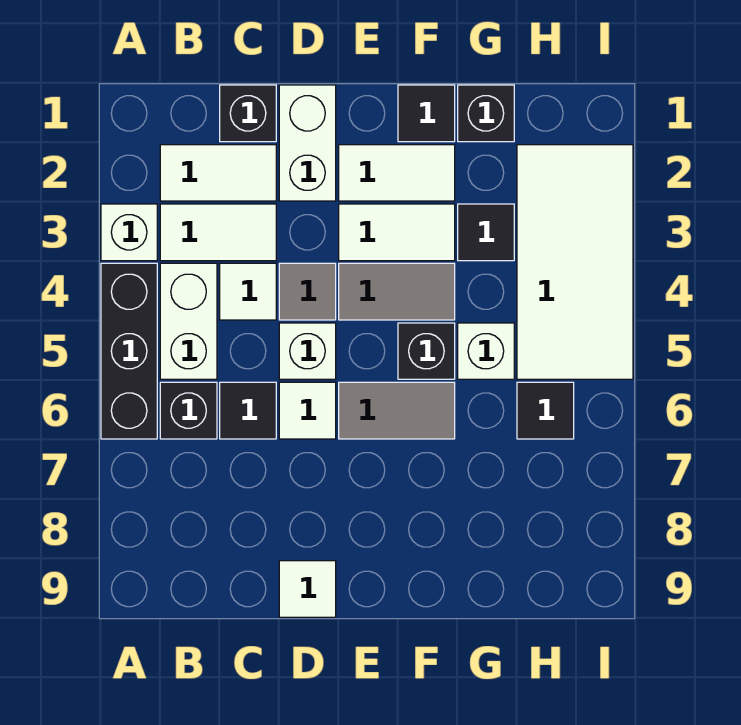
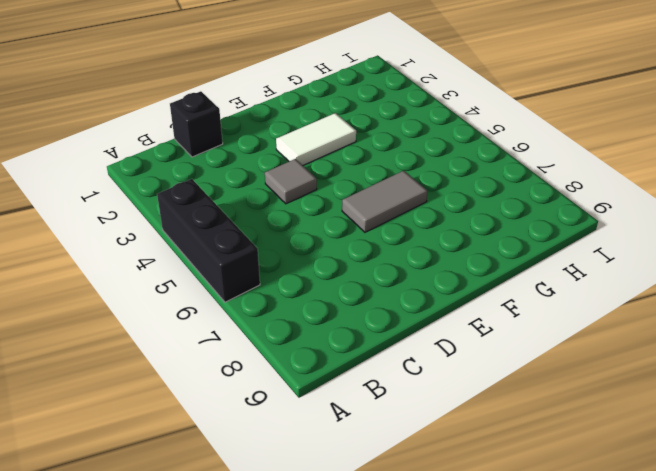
none -> white brick A3 level 1
none -> white tile B2:C2 level 1
none -> white tile B3:C3 level 1

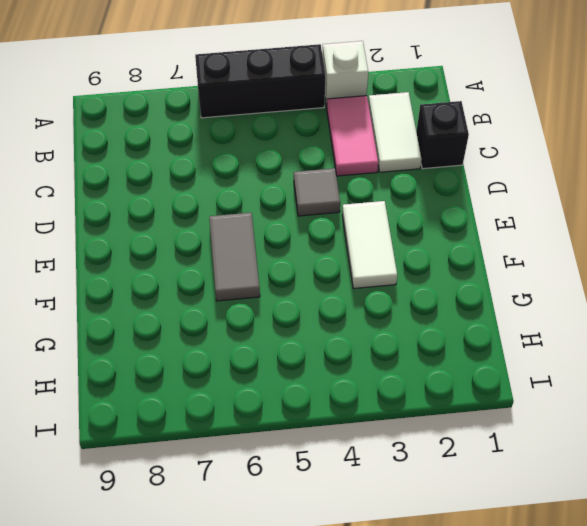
pink tile B3:C3 level 1 -> white tile B3:C3 level 1
none -> white brick B4:B5 level 1
none -> black brick B6 level 1
none -> white tile C4 level 1

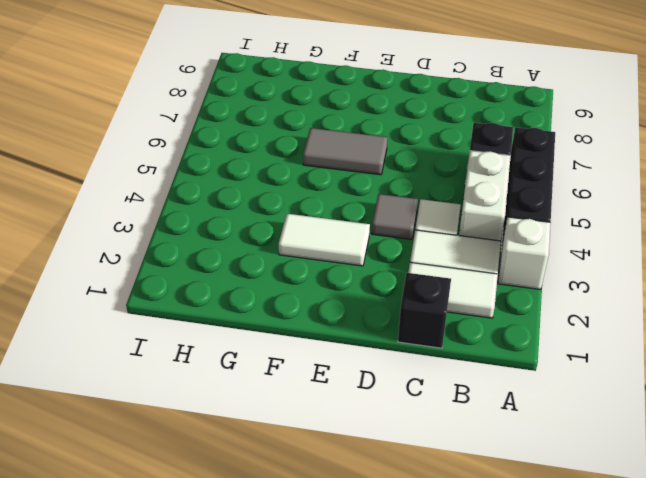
none -> black tile C6 level 1
none -> white brick D1:D2 level 1
none -> white brick D5 level 1

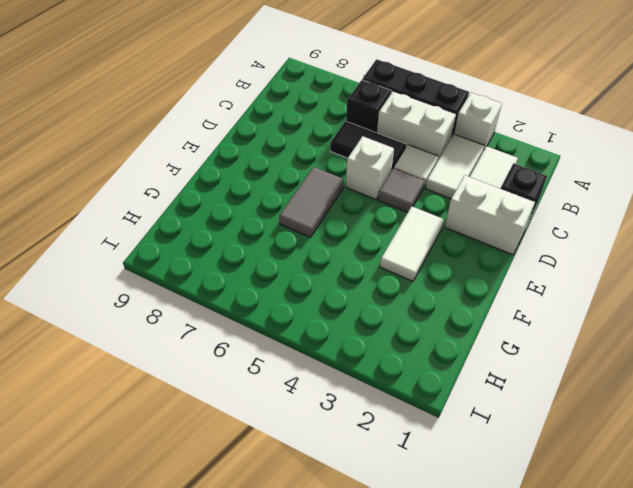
black tile C5:C6 level 1 -> black tile C6 level 1
none -> white tile D6 level 1
none -> white tile D9 level 1
none -> white tile E2:F2 level 1

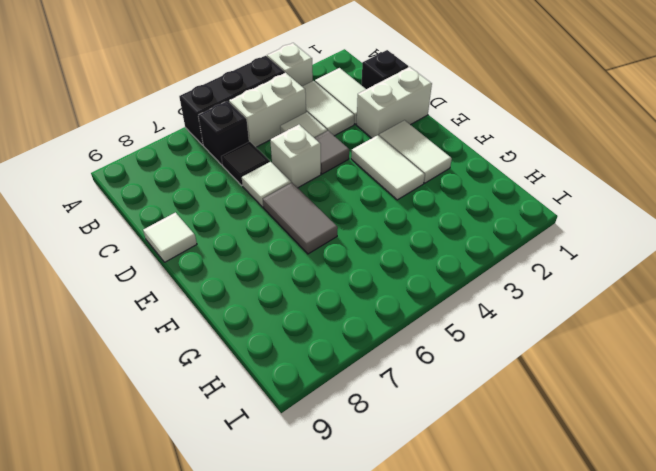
none -> grey tile E4:F4 level 1
none -> black tile F1 level 1
none -> black brick F5 level 1

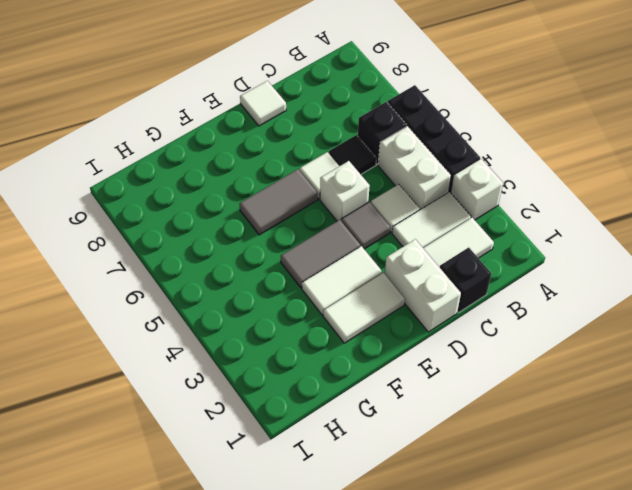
none -> black tile F1 level 1
none -> black brick F5 level 1
none -> black brick G1 level 1

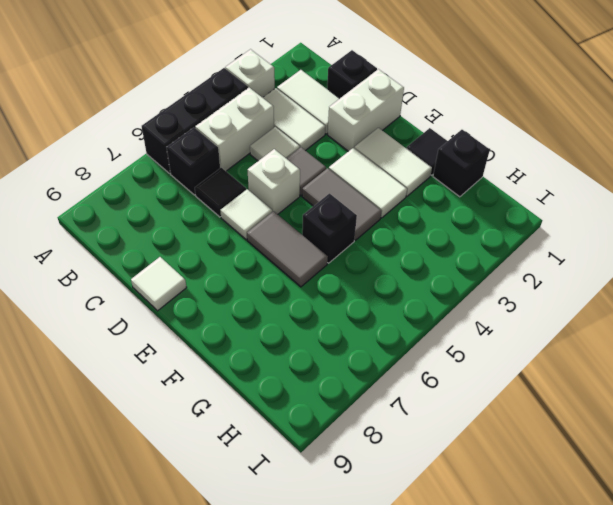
none -> black tile G3 level 1
none -> white brick G5 level 1
none -> white tile H2:I5 level 1

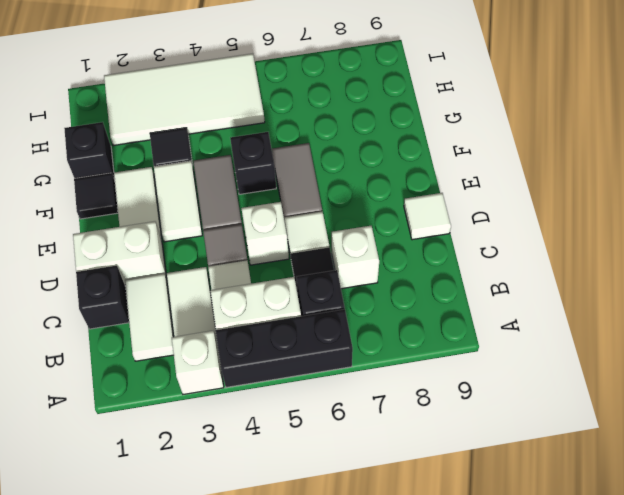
white brick C7 level 1 -> white brick G5 level 1
none -> black tile H6 level 1

